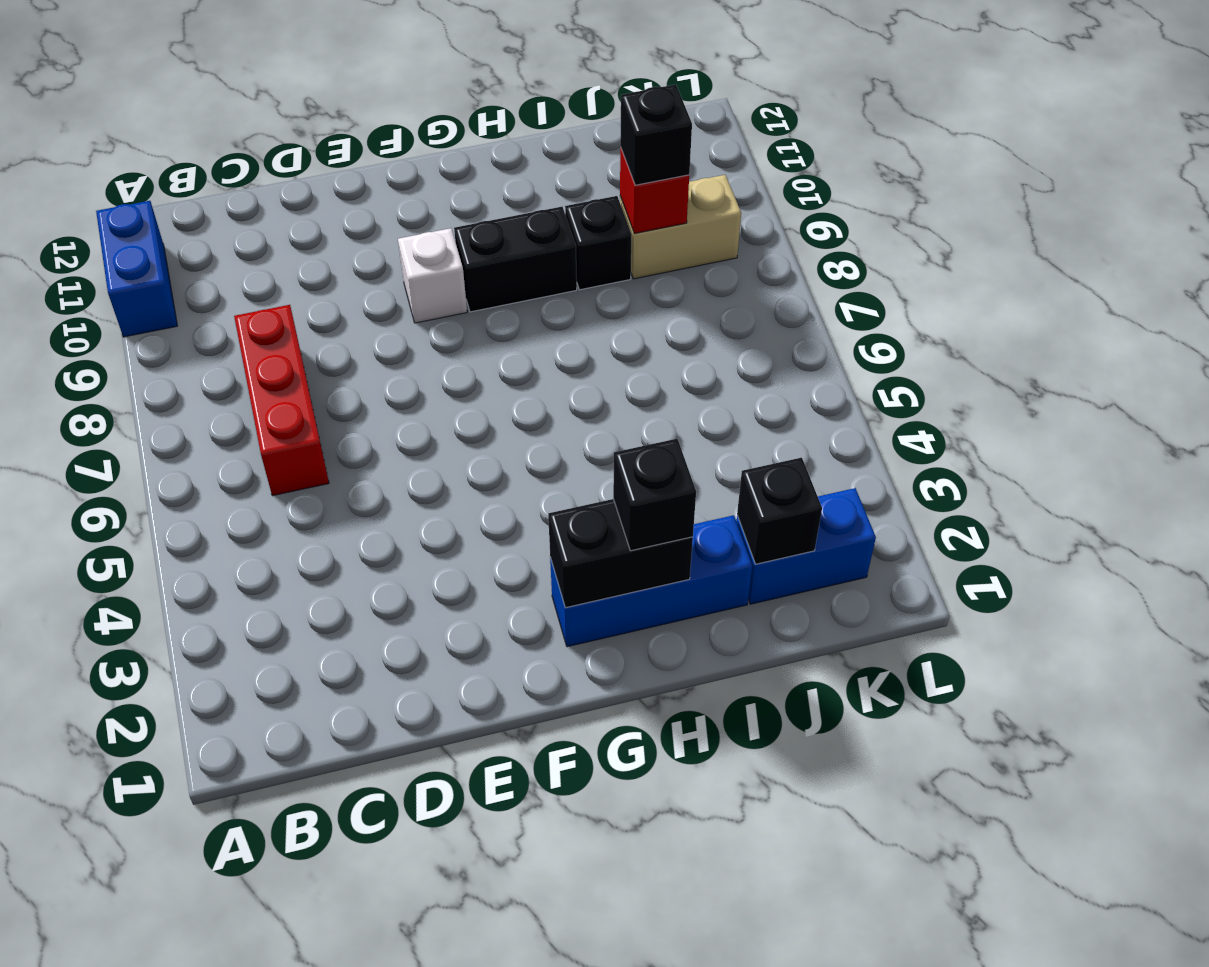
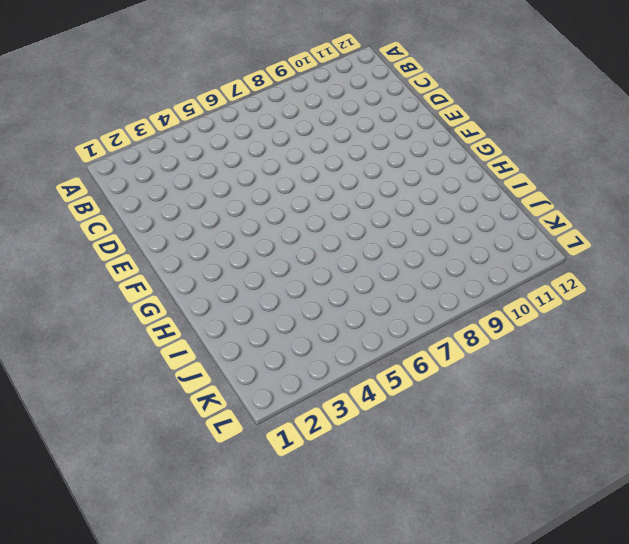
none -> blue brick A10:A11 level 1
none -> red brick C6:C8 level 1
none -> white brick F9 level 1

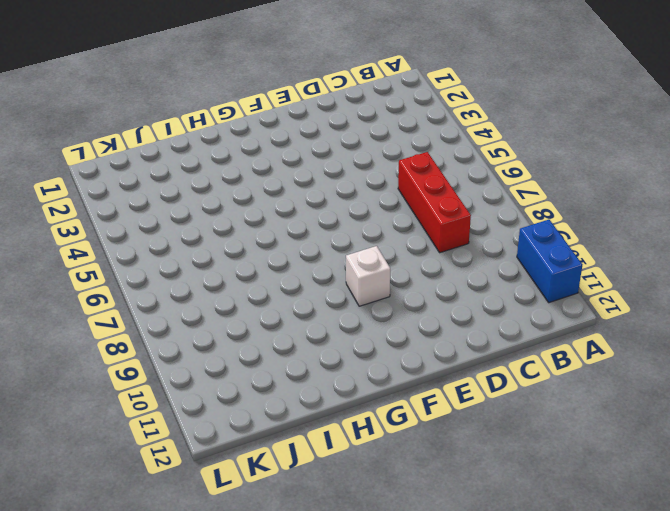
none -> blue brick G2:I2 level 1
none -> black brick G9:H9 level 1
none -> black brick I9 level 1

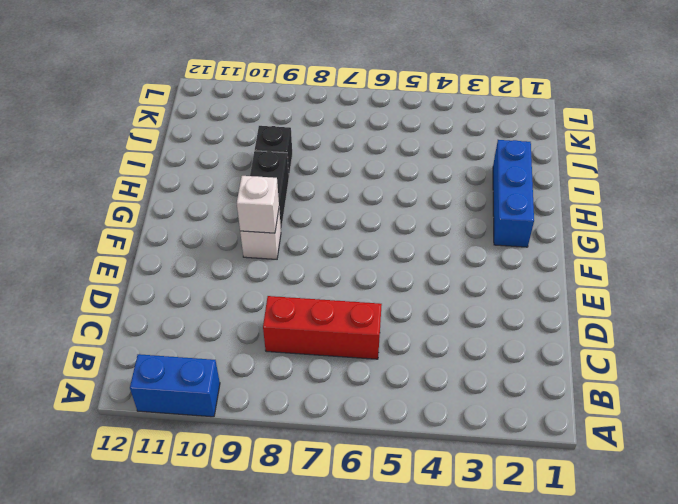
white brick F9 level 2 -> none
none -> blue brick J2:K2 level 1
none -> tan brick J9:K9 level 1
none -> black brick G2:H2 level 2

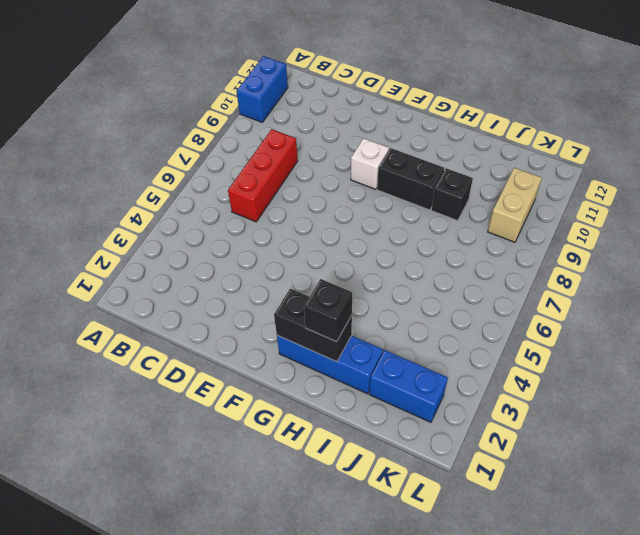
tan brick K9:K10 level 1 -> tan brick J9:K9 level 1
none -> black brick J2 level 2
none -> red brick J9 level 2
none -> black brick J9 level 3

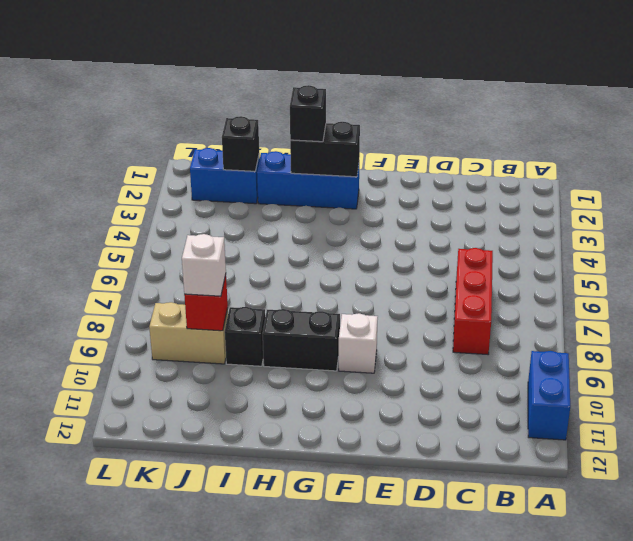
white brick J9 level 3 -> black brick J9 level 3

